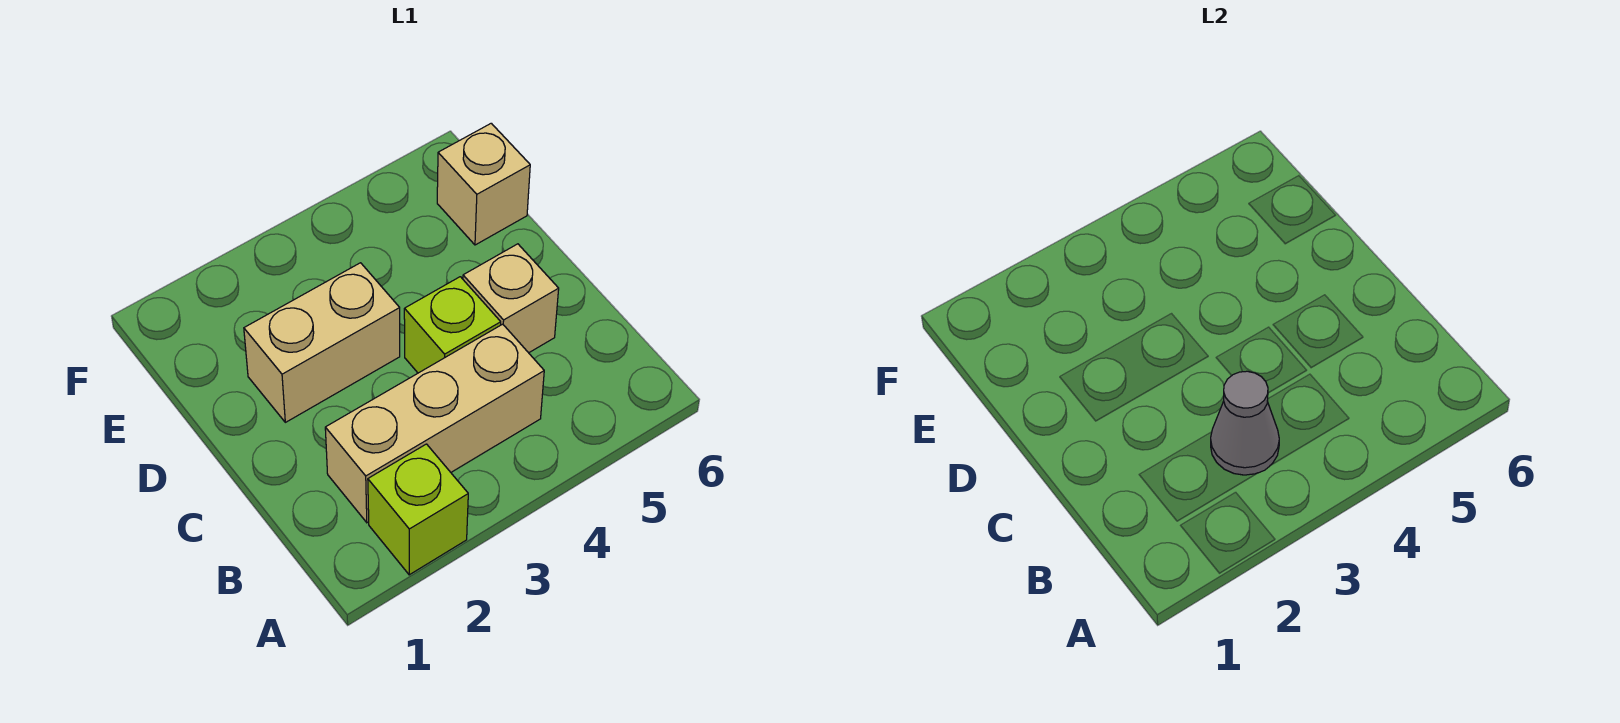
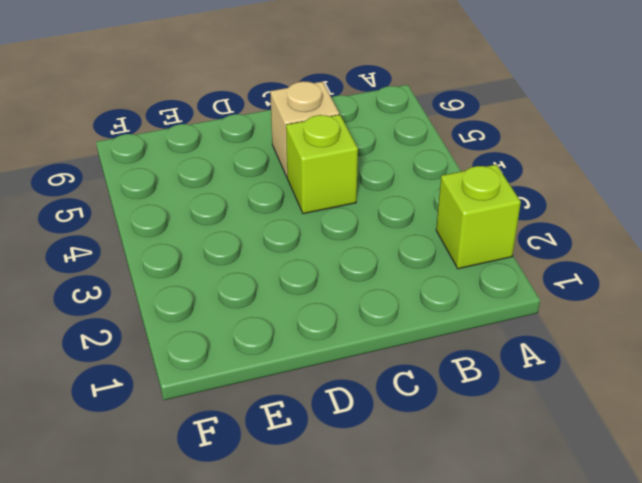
none -> tan brick B2:B4 level 1
none -> tan brick D2:D3 level 1

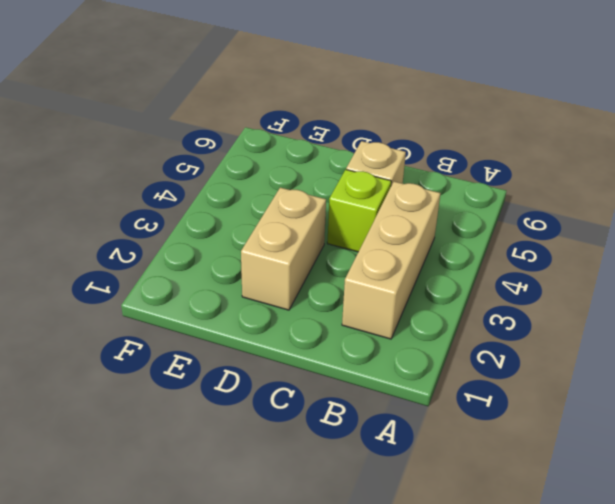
none -> lime brick A2 level 1
none -> tan brick E6 level 1

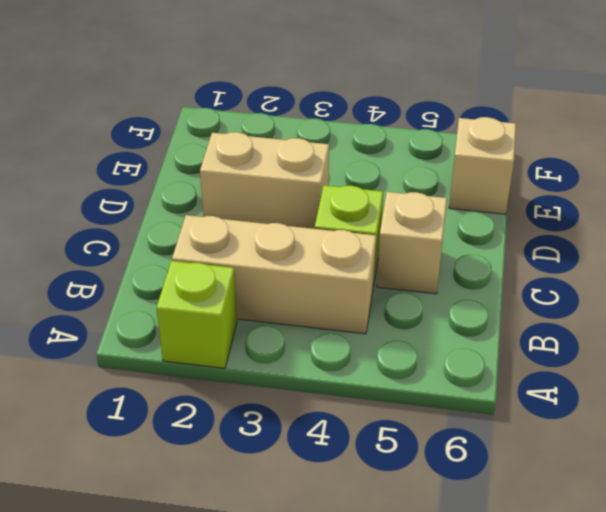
none -> grey cone B3 level 2

